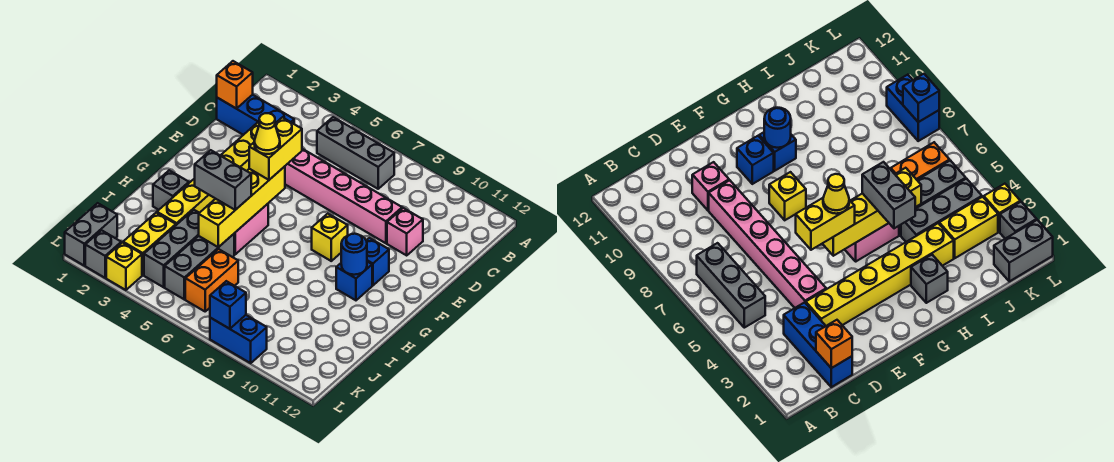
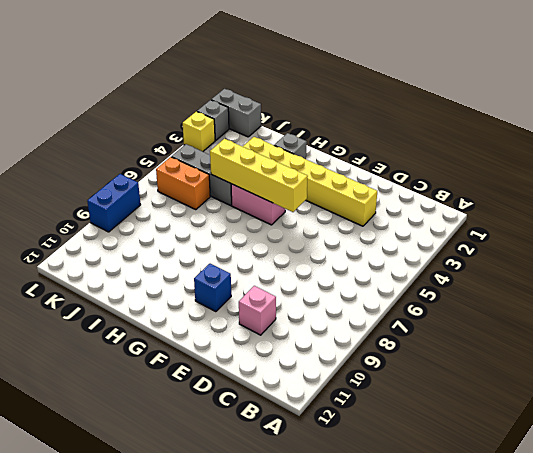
none -> grey brick B5:B7 level 1
none -> blue brick C1:C3 level 1
none -> pink brick D4:D9 level 1

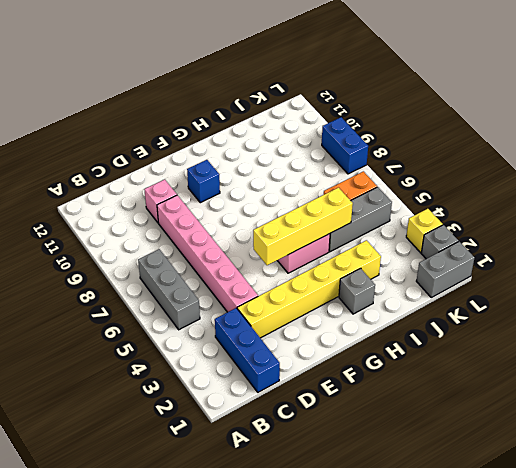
none -> yellow brick F8 level 1
none -> blue brick G10 level 1
none -> grey brick I4:K4 level 1

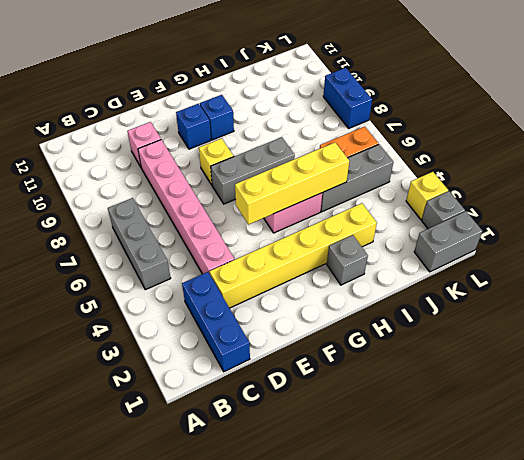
grey brick F7:H7 level 1 -> grey brick I4:K4 level 1
none -> yellow brick J3:K3 level 1
none -> orange brick C1 level 2
none -> blue round brick G10 level 2

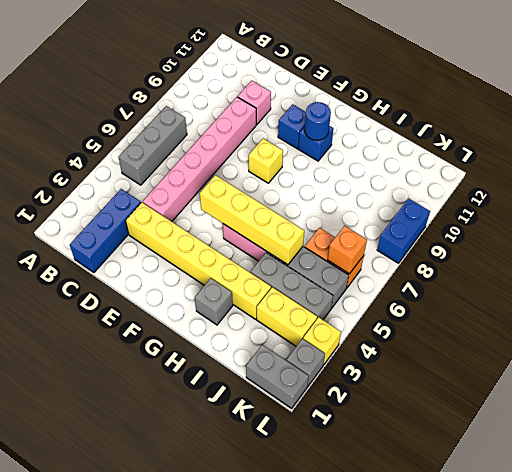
orange brick K6 level 2 -> orange brick C1 level 2
none -> blue brick L8 level 2
none -> yellow brick E5:F5 level 3
none -> grey brick H4:H5 level 3

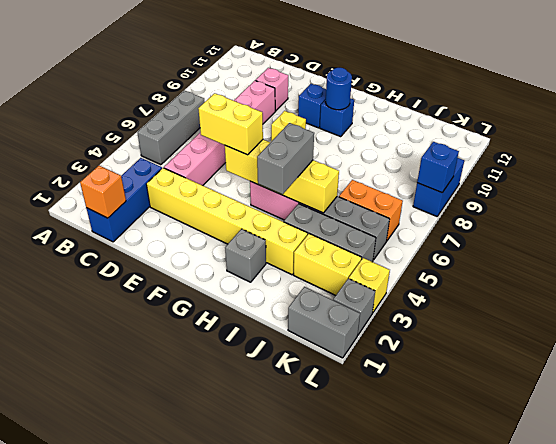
none -> yellow cone F5 level 4

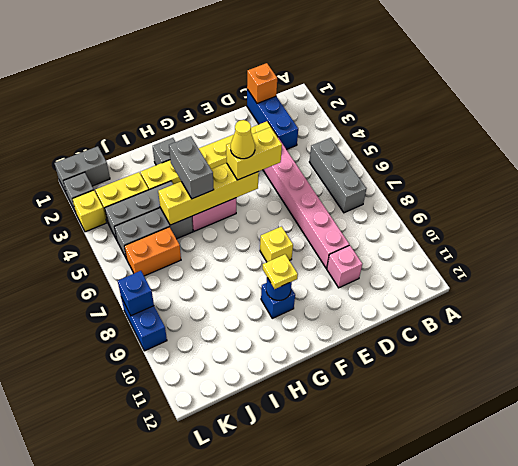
yellow plate G10 level 3 -> none
none -> blue brick F10 level 1

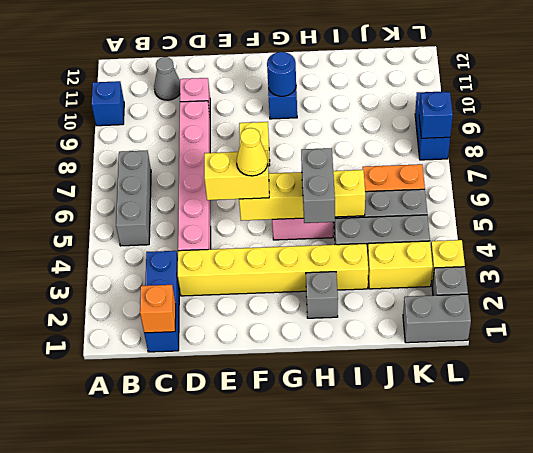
blue brick A10 level 1 -> blue brick F10 level 1
grey cone C11 level 1 -> none

